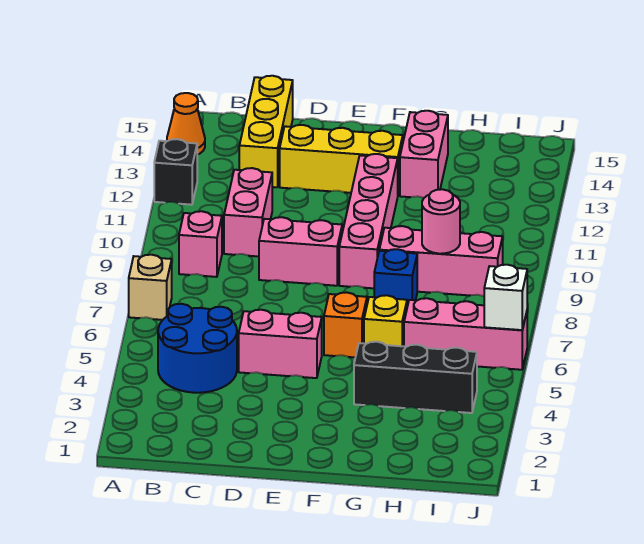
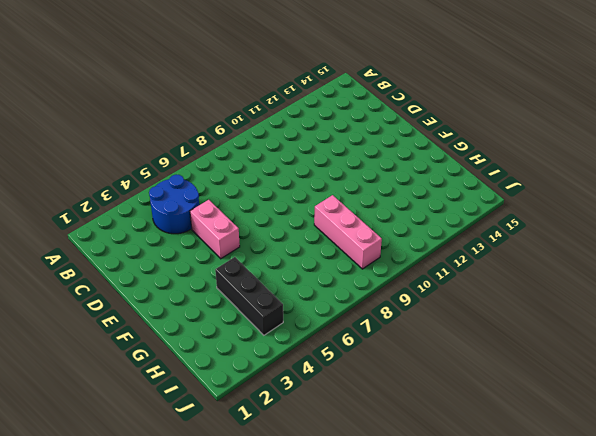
none -> tan brick A7 level 1
none -> black brick A12 level 1
none -> orange cone A14 level 1

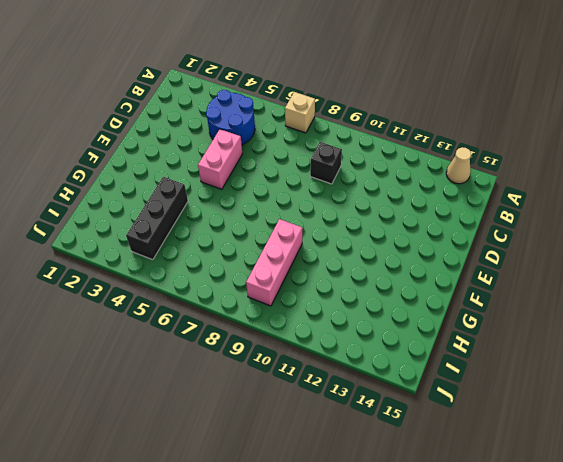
tan cone A14 level 1 -> orange cone A14 level 1
black brick C9 level 1 -> black brick A12 level 1
none -> pink brick B9 level 1
none -> pink brick C10:C11 level 1
none -> yellow brick C13:C15 level 1

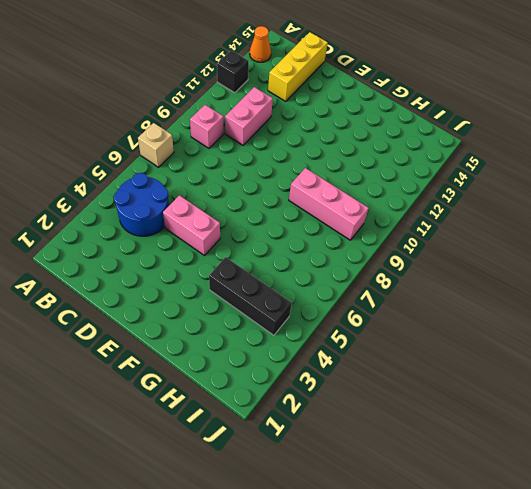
none -> pink brick D9:E9 level 1
none -> yellow brick D13:F13 level 1
none -> orange brick F6 level 1

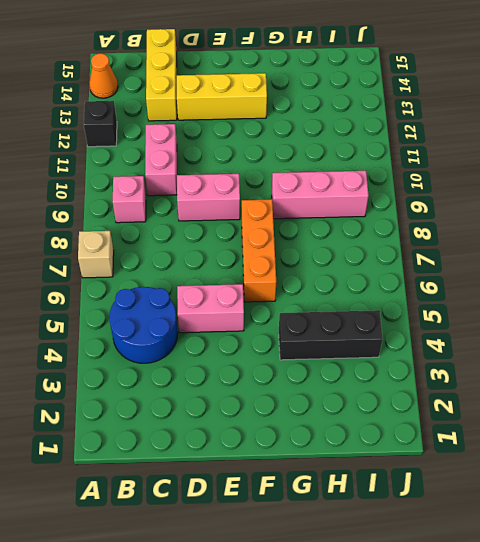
orange brick F6:F8 level 1 -> orange brick F6 level 1
none -> pink brick F9:F12 level 1
none -> yellow brick G6 level 1
none -> blue brick G8 level 1

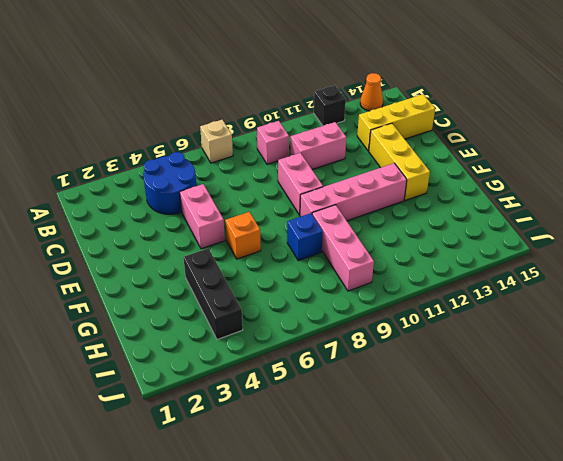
none -> yellow brick G6 level 1
none -> pink brick G13:G14 level 1
none -> pink brick H6:J6 level 1

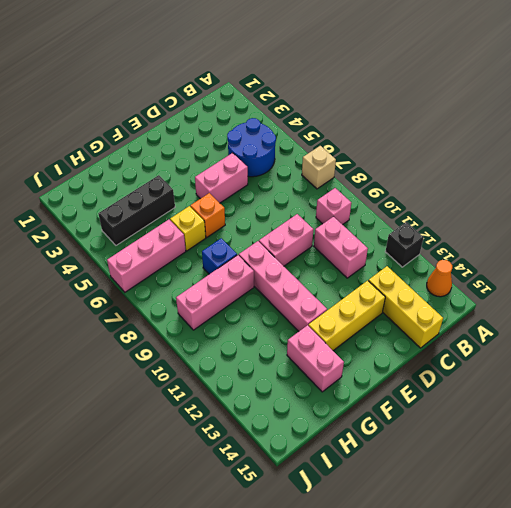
none -> pink round brick H9 level 2
none -> white brick J6 level 2

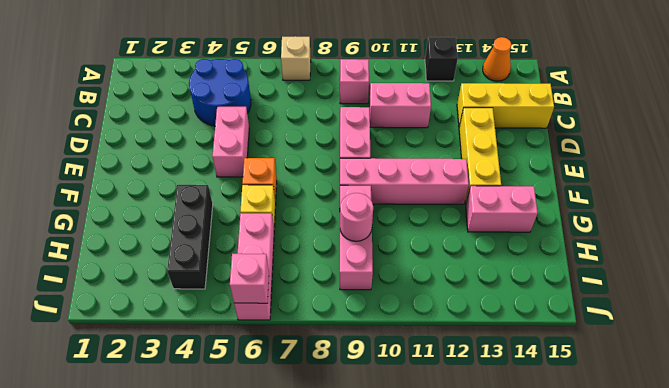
pink brick J6 level 2 -> white brick J6 level 2
none -> blue brick G8 level 1

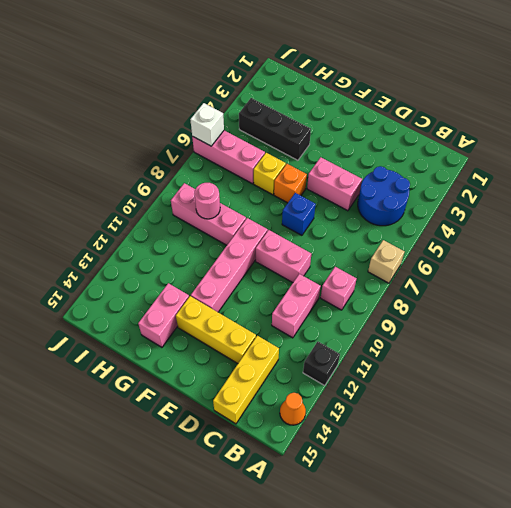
blue brick E7 level 1 -> blue brick G8 level 1

